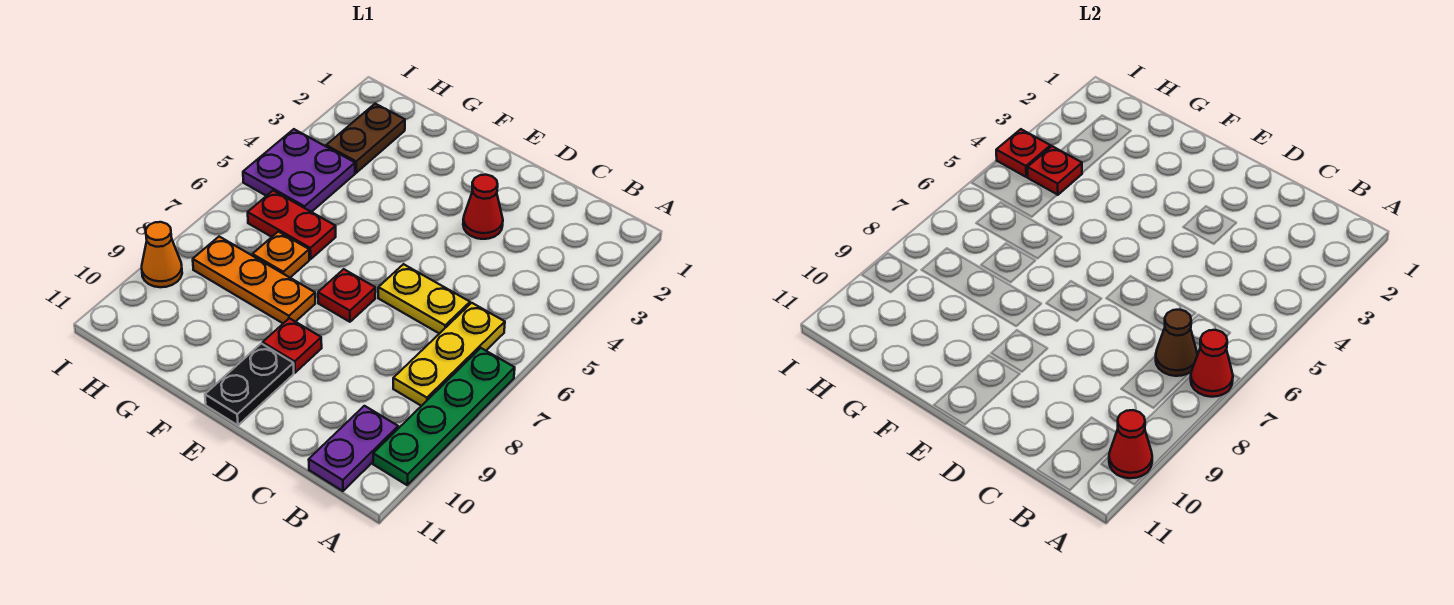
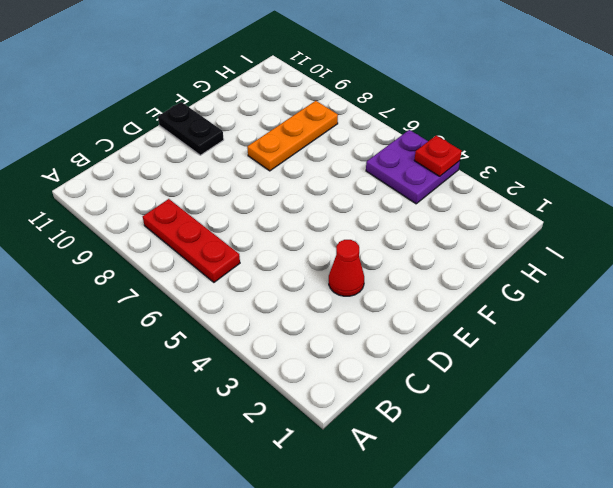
red plate B6:B8 level 1 -> yellow plate B6:B8 level 1
none -> green plate A7:A10 level 1
none -> purple plate B10:B11 level 1
none -> yellow plate C6:D6 level 1

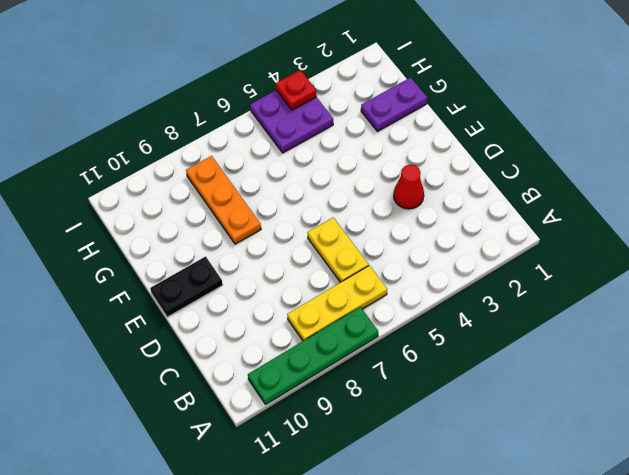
purple plate G1:G2 level 1 -> purple plate B10:B11 level 1
none -> red plate E7 level 1
none -> red plate E9 level 1
none -> red plate G6:H6 level 1

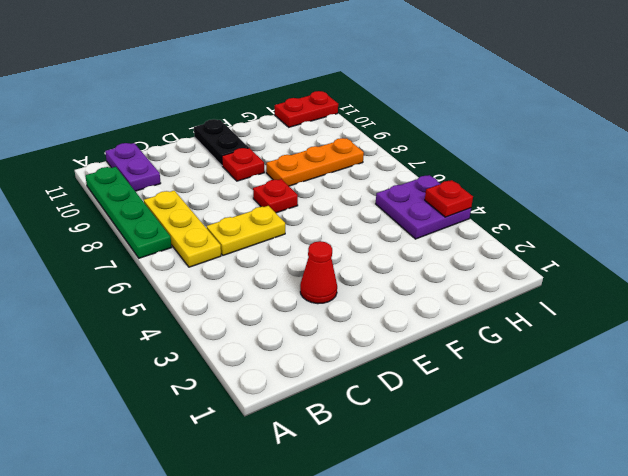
red plate H11:I11 level 1 -> red plate G6:H6 level 1
none -> orange plate G7 level 1
none -> brown plate H2:H3 level 1
none -> orange cone I9 level 1

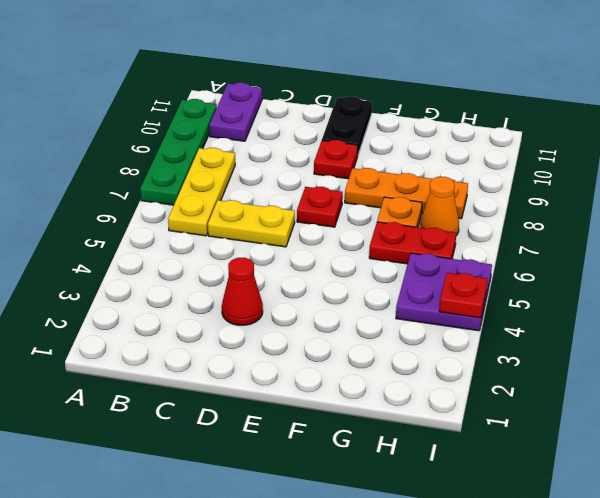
orange cone H7 level 1 -> orange cone I9 level 1
none -> brown plate H2:H3 level 1
none -> red cone A7 level 2
none -> red cone A10 level 2

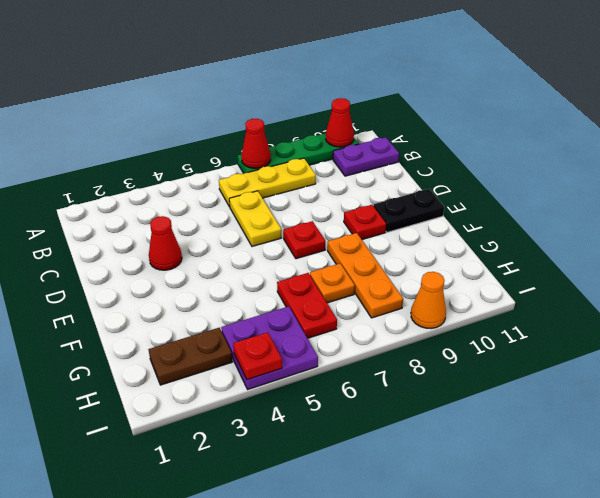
none -> brown cone B7 level 2
none -> red plate H4 level 2

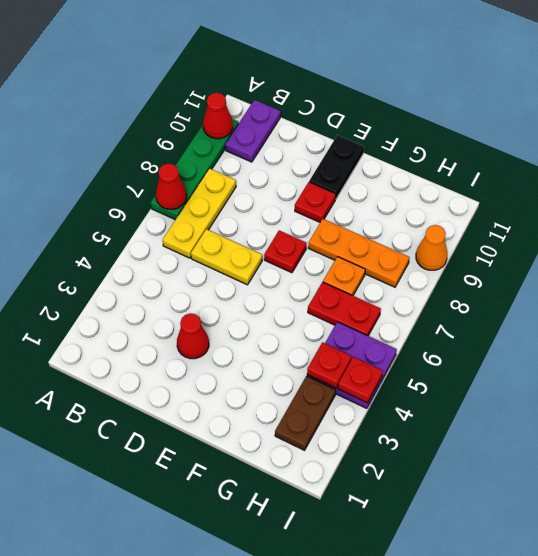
none -> brown cone B7 level 2

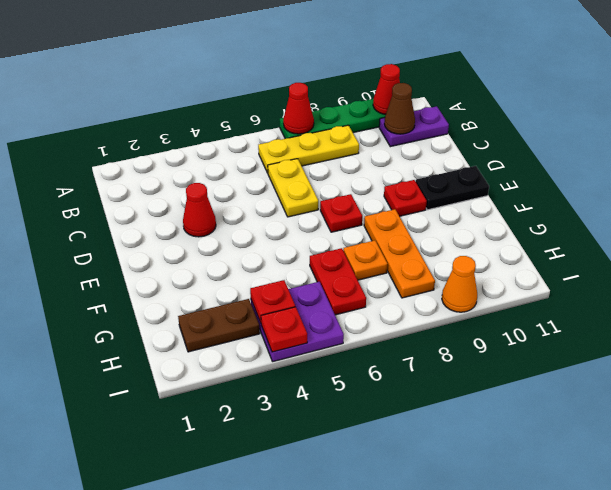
brown cone B10 level 2 -> brown cone B7 level 2

